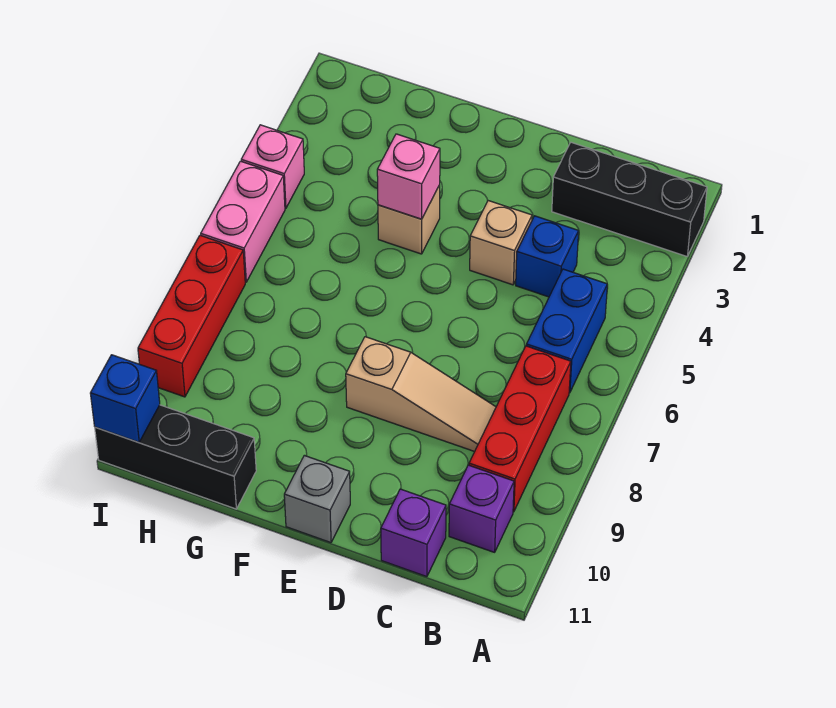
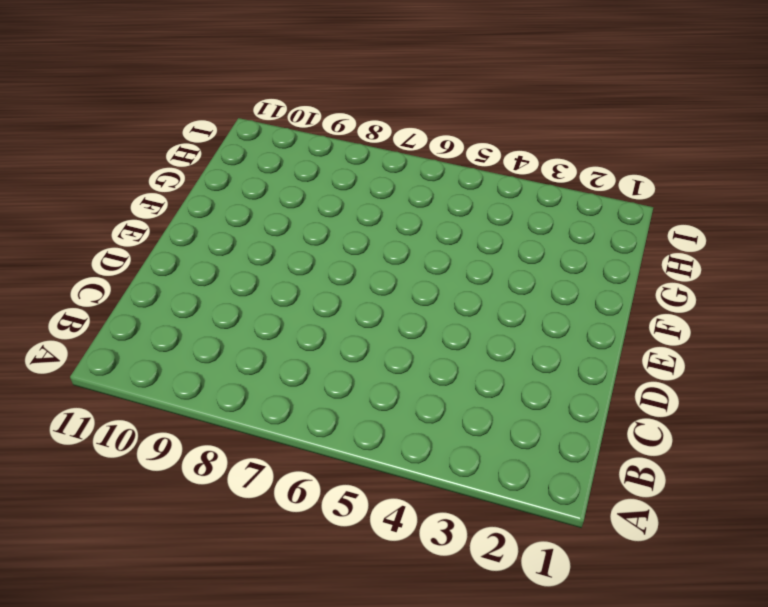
none -> black brick A2:C2 level 1
none -> blue brick B5:B6 level 1
none -> red brick B7:B9 level 1

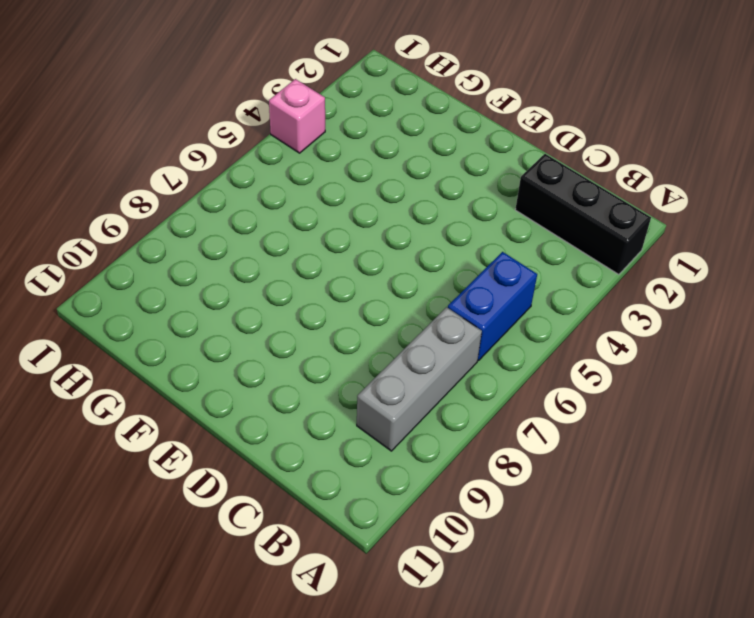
grey brick B7:B9 level 1 -> red brick B7:B9 level 1
none -> purple brick B10 level 1
none -> blue brick C4 level 1
none -> tan slope C8:E8 level 1 top E

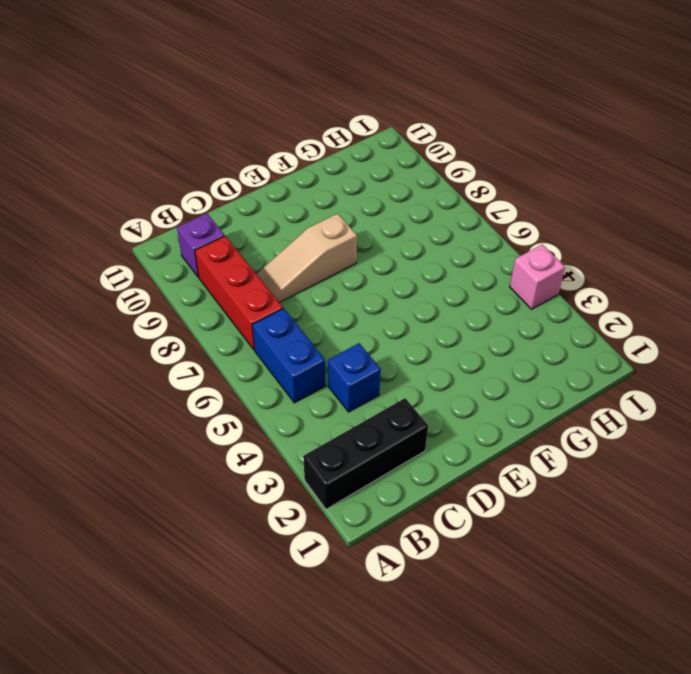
none -> purple brick C11 level 1
none -> tan brick D4 level 1
none -> grey brick E11 level 1

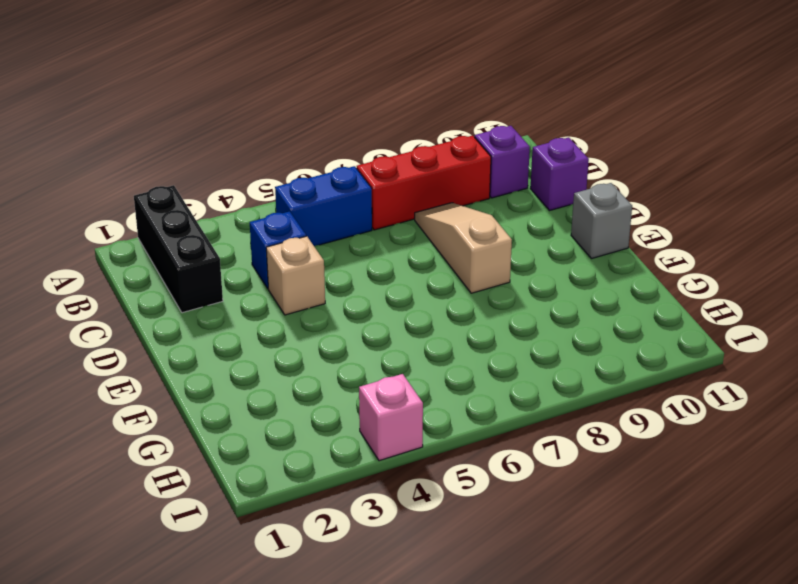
none -> tan brick F4 level 1
none -> black brick G11:I11 level 1
none -> pink brick I5:I6 level 1

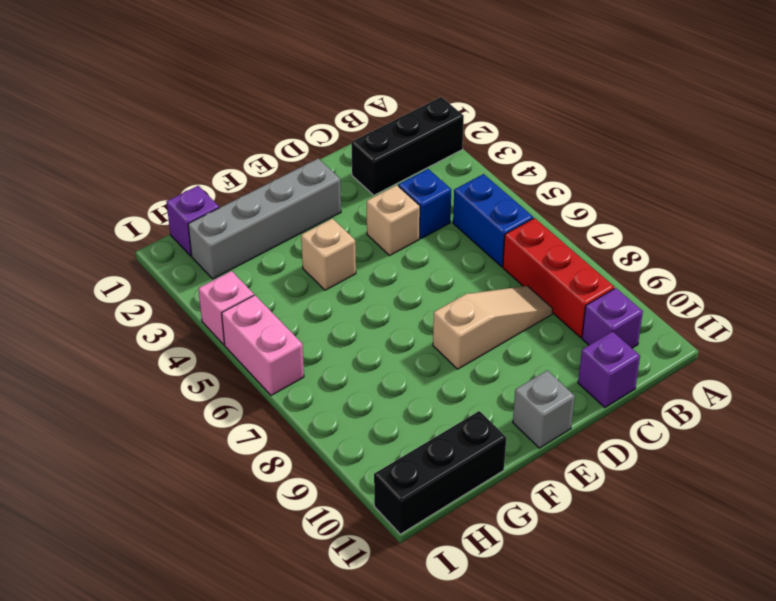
grey brick E2:H2 level 1 -> none
purple brick H1 level 1 -> none
none -> red brick I7:I9 level 1
none -> pink brick F4 level 2
none -> blue brick I11 level 2

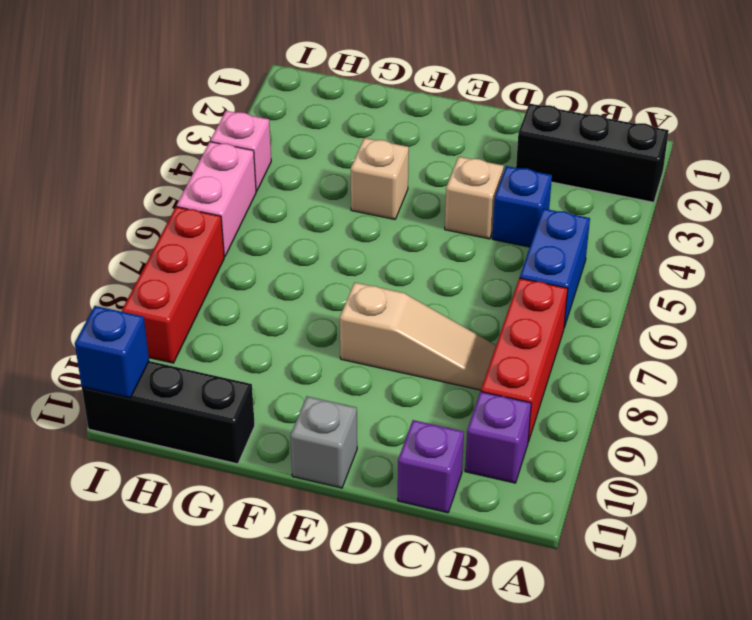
none -> pink brick F4 level 2

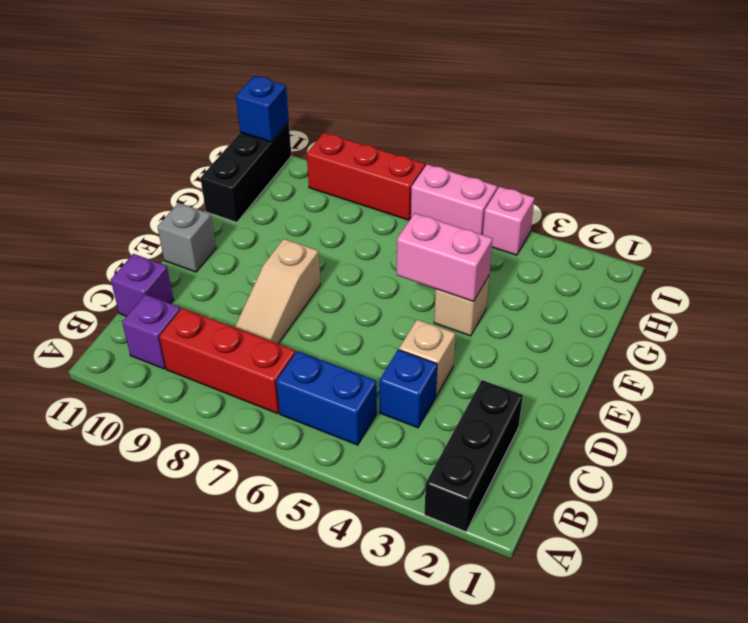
pink brick F4:F5 level 2 -> pink brick F4 level 2

